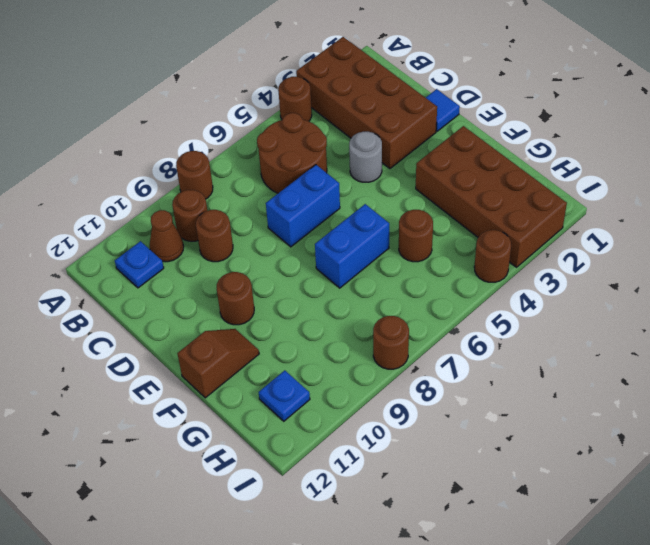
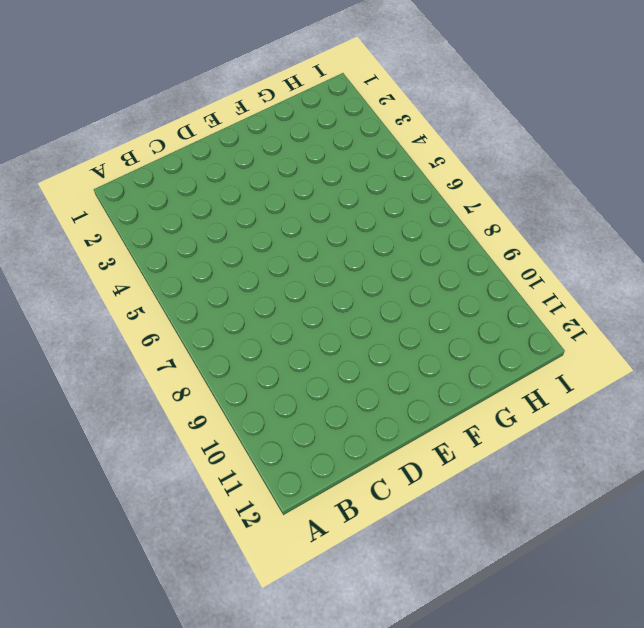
none -> brown brick A2:D3 level 1
none -> brown round brick A4 level 1
none -> brown round brick A8 level 1

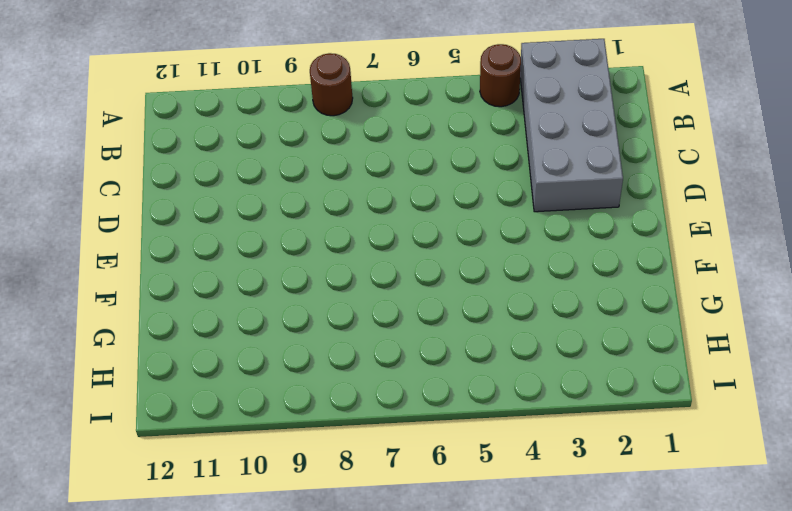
grey brick A2:D3 level 1 -> brown brick A2:D3 level 1
none -> brown round brick B5:C6 level 1
none -> brown round brick B9 level 1
none -> brown cone B10 level 1

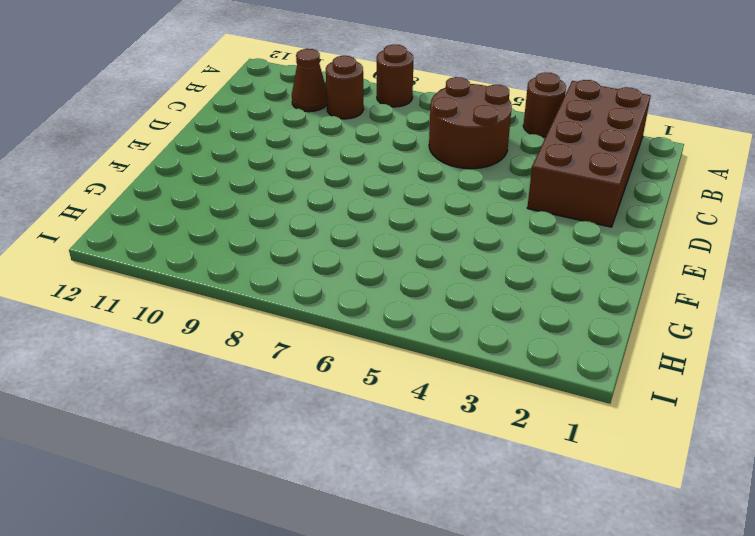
none -> blue plate B11 level 1
none -> brown round brick C9 level 1
none -> blue tile D1 level 1

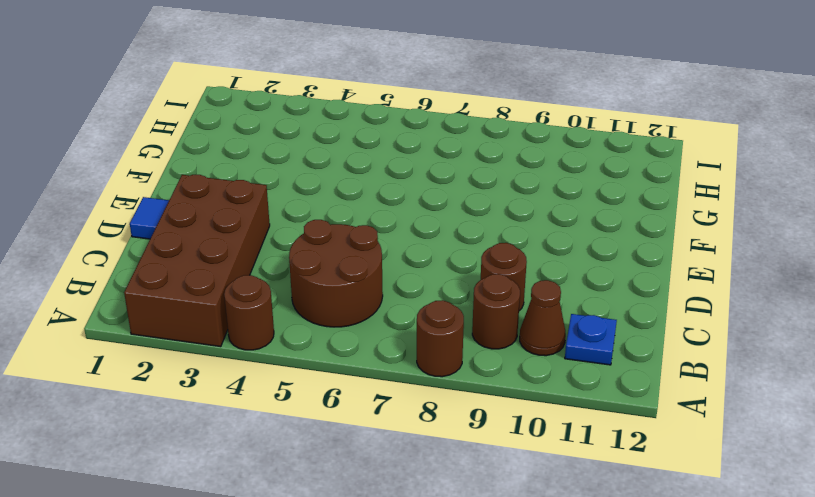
none -> grey round brick D4 level 1
none -> blue brick D6:D7 level 1
none -> brown round brick E10 level 1

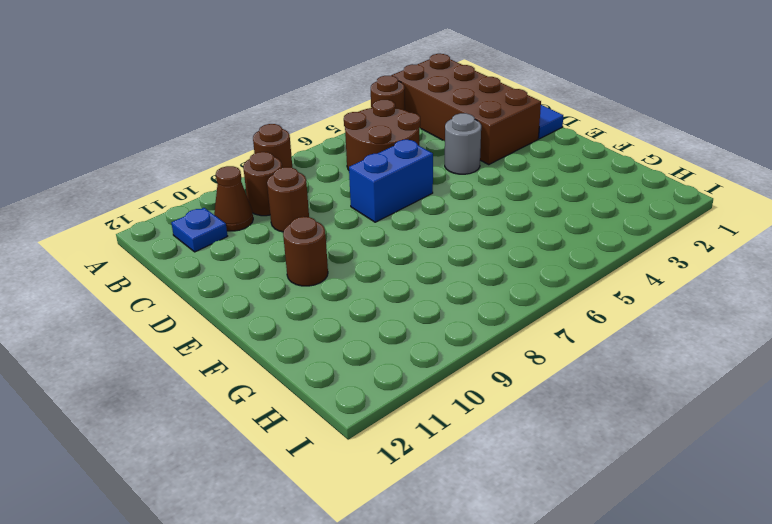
none -> brown brick F2:I3 level 1
none -> blue brick F6:F7 level 1
none -> brown slope F11:F12 level 1 top 12

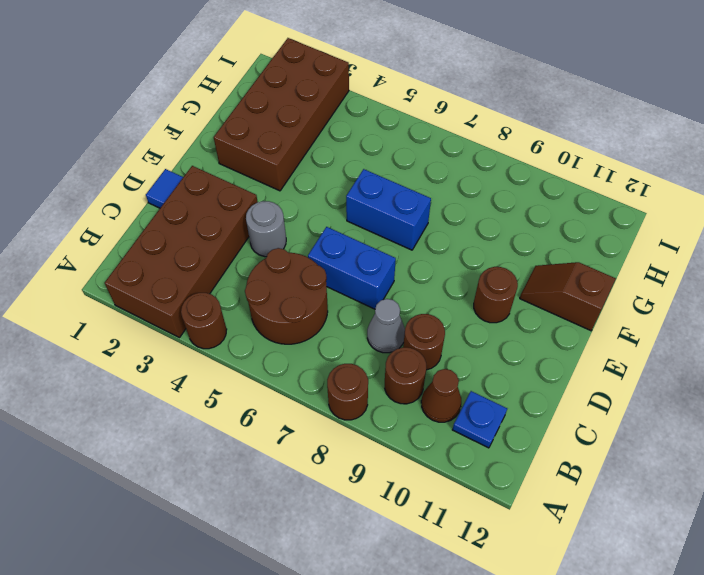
grey cone C8 level 1 -> none
none -> brown round brick G5 level 1
none -> blue plate H11 level 1
none -> brown round brick I4 level 1

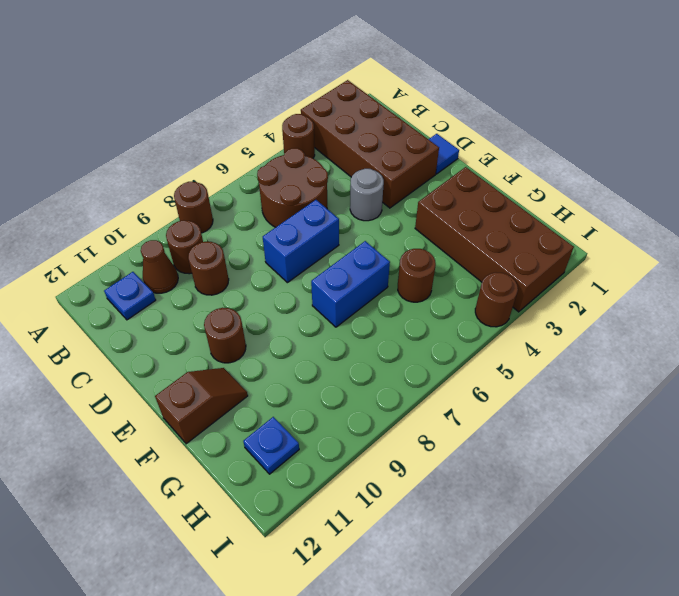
none -> brown round brick I8 level 1

